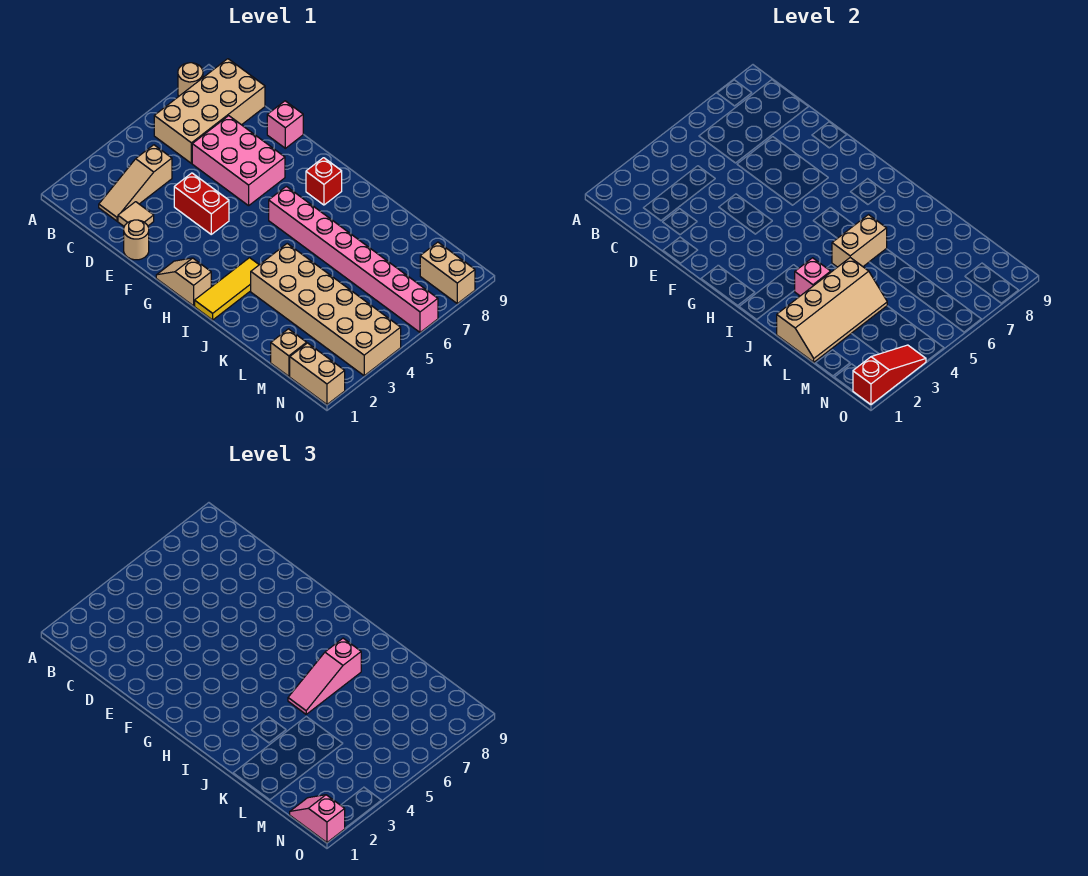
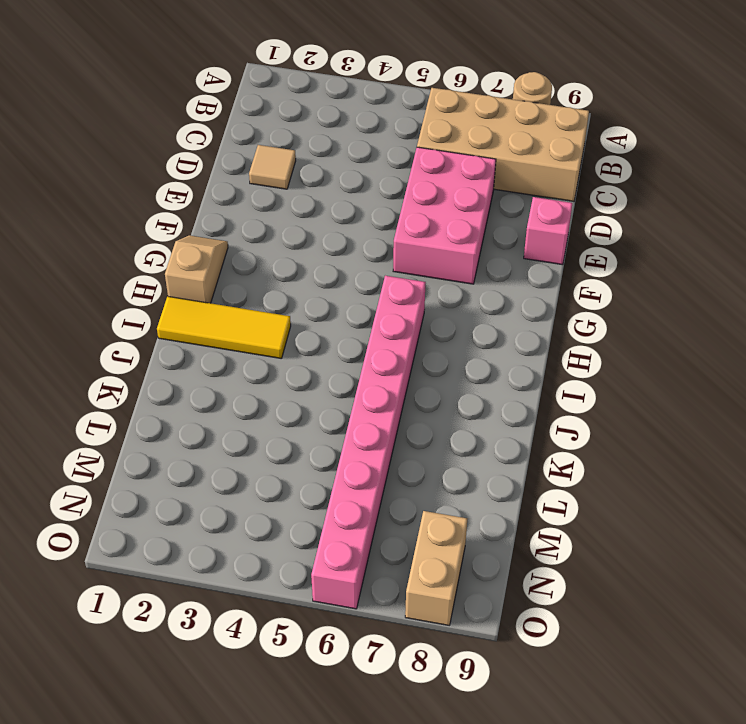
none -> tan slope C2:C4 level 1 top 4
none -> tan round brick E1 level 1
none -> red brick E4:F4 level 1

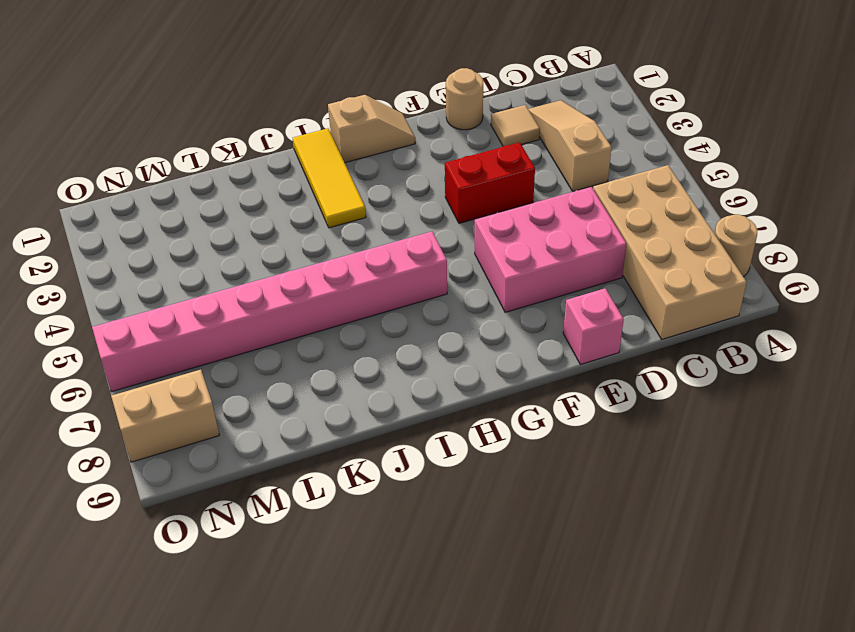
none -> red brick H8 level 1
none -> tan brick J3:O4 level 1
none -> tan brick M1 level 1

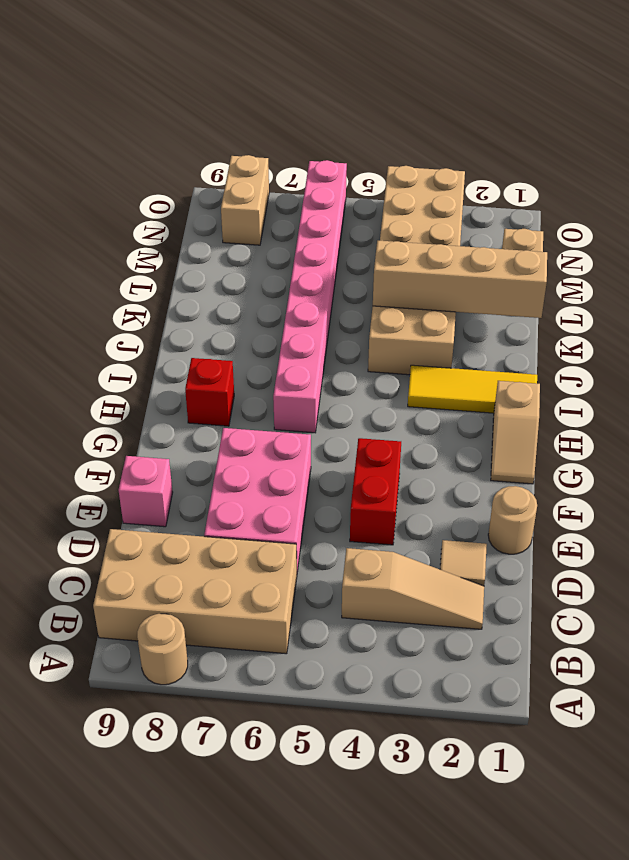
none -> tan brick N1:O1 level 1
none -> pink brick J3 level 2
none -> tan brick J5:J6 level 2

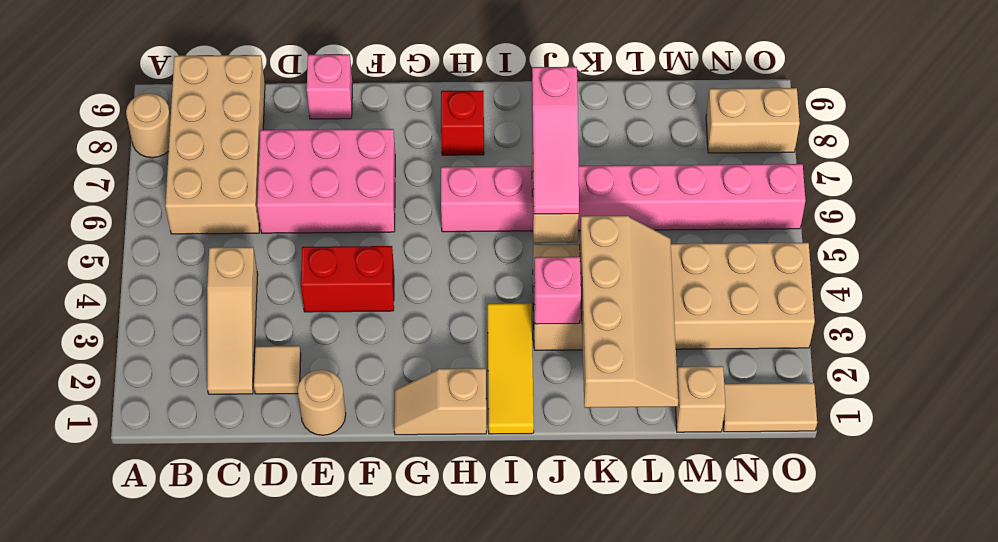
tan tile N1:O1 level 1 -> tan brick N1:O1 level 1
none -> red slope O1:O3 level 2 top 1
none -> pink slope N1:O1 level 3 top O

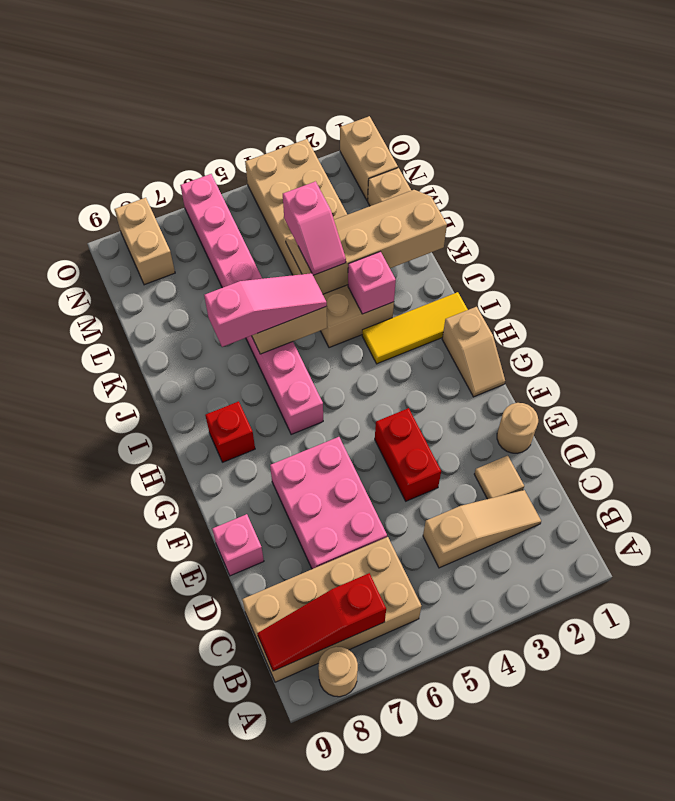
red slope B7:B9 level 2 top 7 -> red slope O1:O3 level 2 top 1
pink slope K4:L4 level 3 top L -> pink slope N1:O1 level 3 top O

